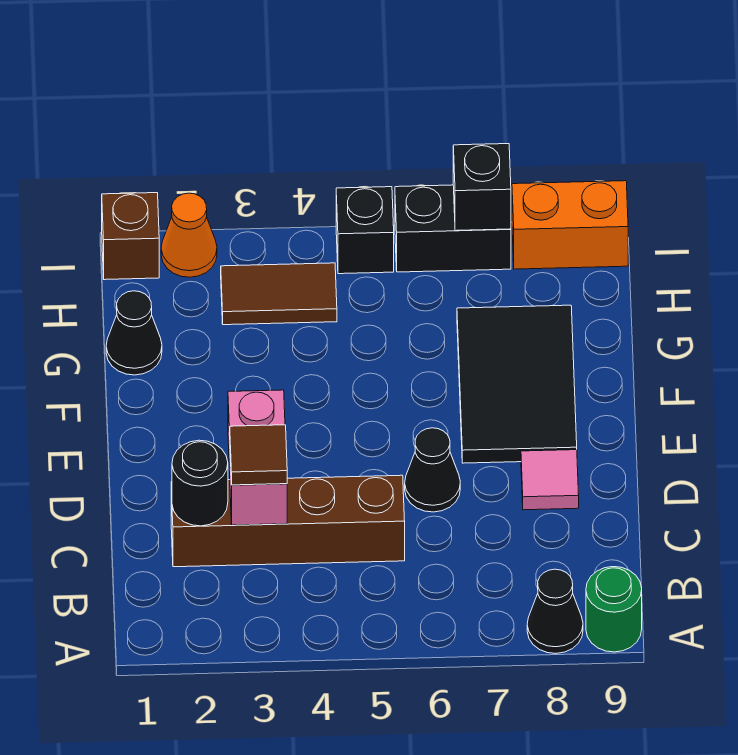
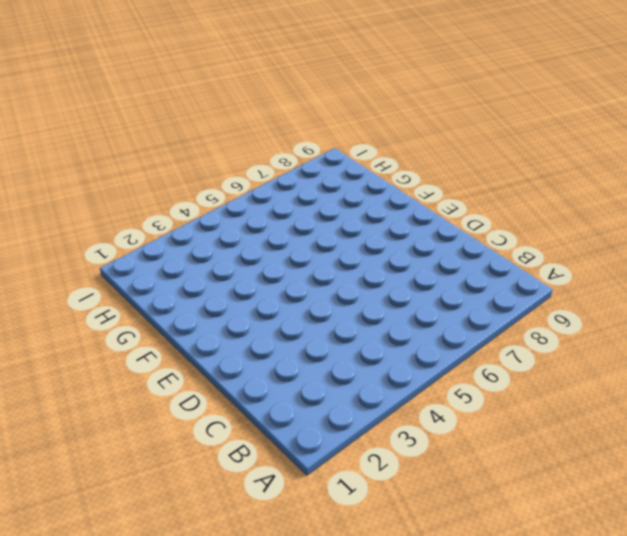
none -> black cone A8 level 1
none -> green round brick A9 level 1
none -> brown brick C2:C5 level 1

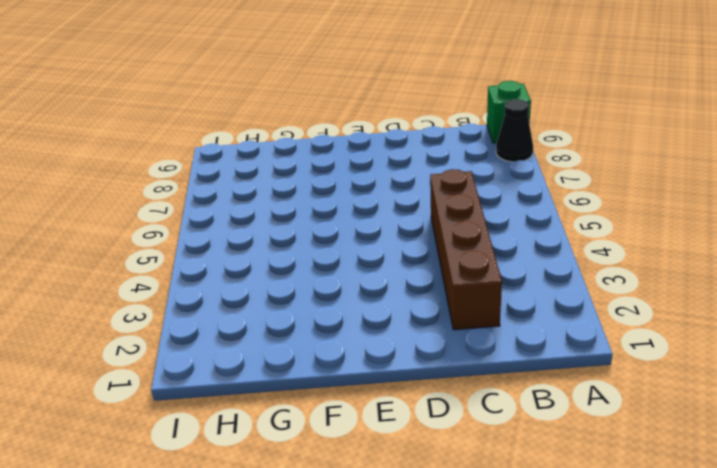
green brick A9 level 1 -> green round brick A9 level 1
none -> black cone D6 level 1
none -> pink tile D8 level 1
none -> black tile E7:G8 level 1

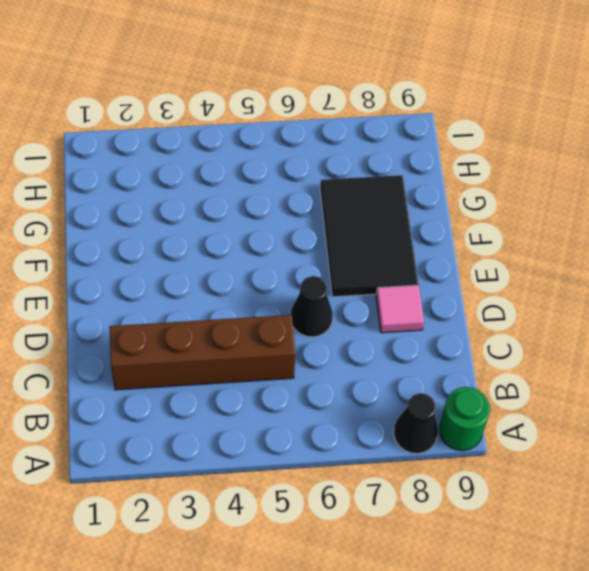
none -> black cone G1 level 1
none -> brown tile H3:H4 level 1
none -> brown brick I1 level 1

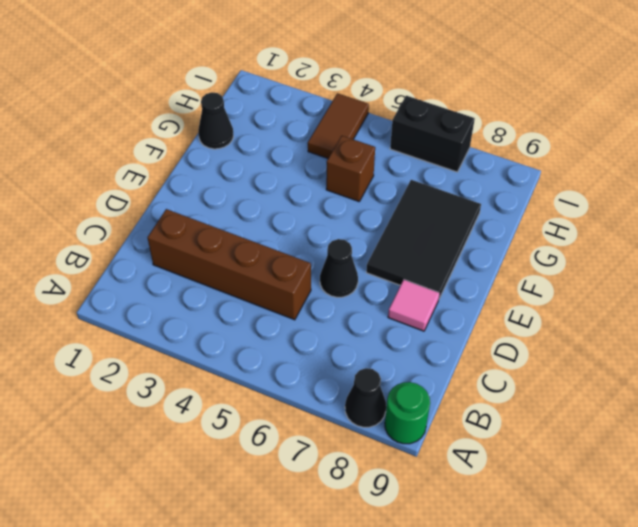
brown brick G5 level 1 -> brown brick I1 level 1
brown tile H4:I4 level 1 -> brown tile H3:H4 level 1
none -> orange cone I2 level 1
none -> black brick I5 level 1
none -> orange brick I8:I9 level 1

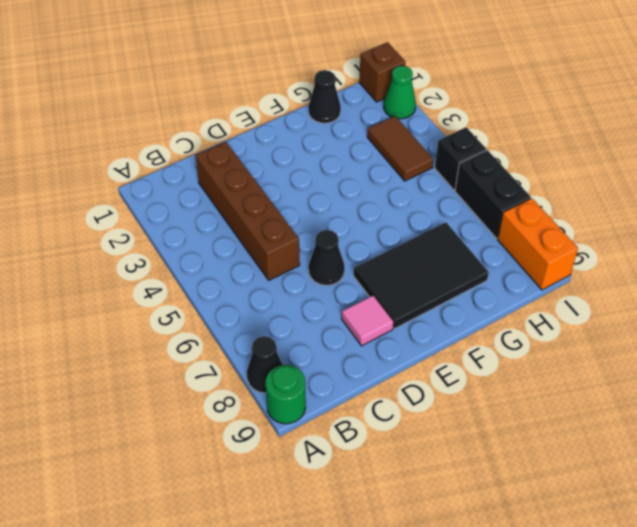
green cone I2 level 1 -> orange cone I2 level 1
none -> black round brick C2 level 2
none -> pink brick C3:D3 level 2
none -> black brick I7 level 2

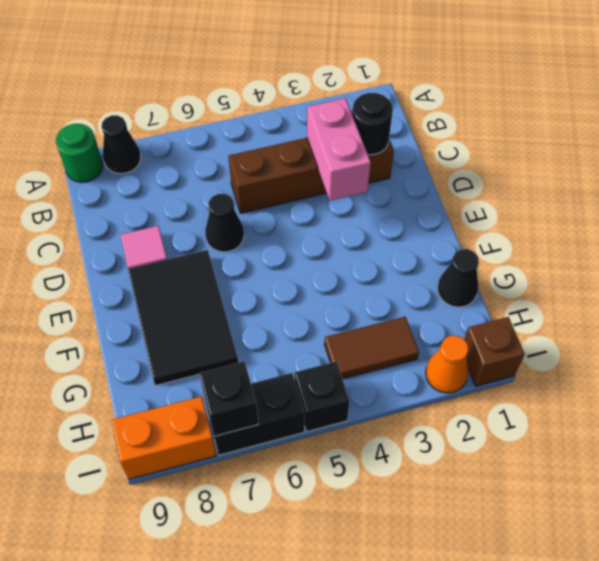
none -> brown tile C3 level 3

